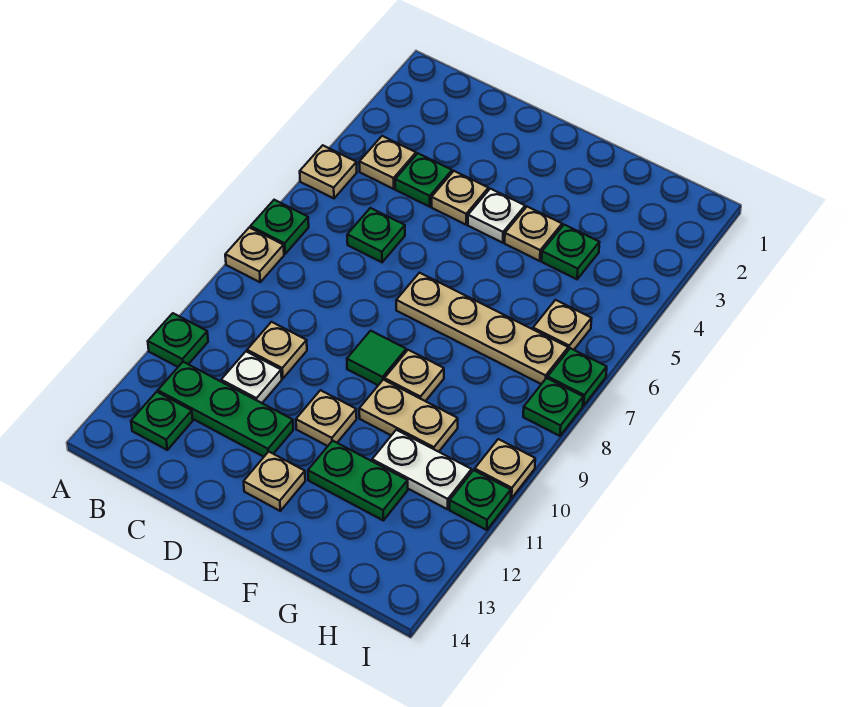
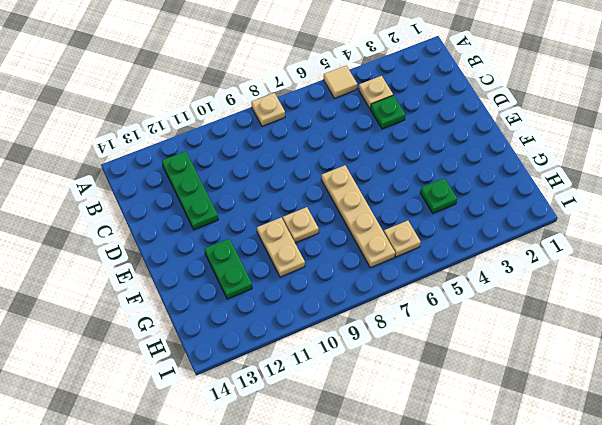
tan tile A5 level 1 -> tan plate A5 level 1
none -> green plate A7 level 1
none -> green plate A11 level 1
none -> green plate B13 level 1

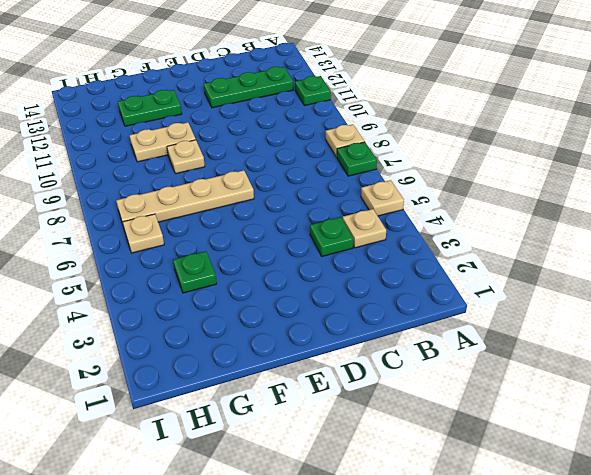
none -> green plate B13 level 1
none -> green plate C6 level 1
none -> tan plate C10 level 1

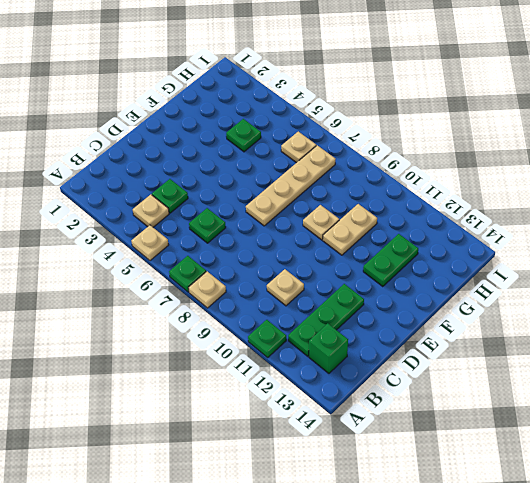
green brick B13 level 1 -> green plate B13 level 1
none -> white plate C11 level 1
none -> tan plate D4 level 1
none -> white plate E4 level 1

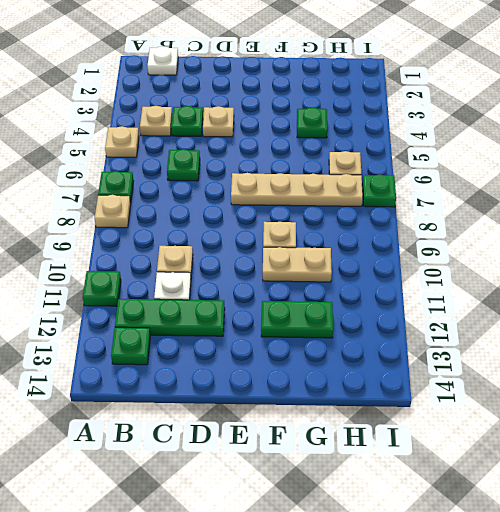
white plate B1 level 1 -> white plate E4 level 1
none -> green tile E9 level 1
none -> tan plate E11 level 1
none -> tan plate E13 level 1

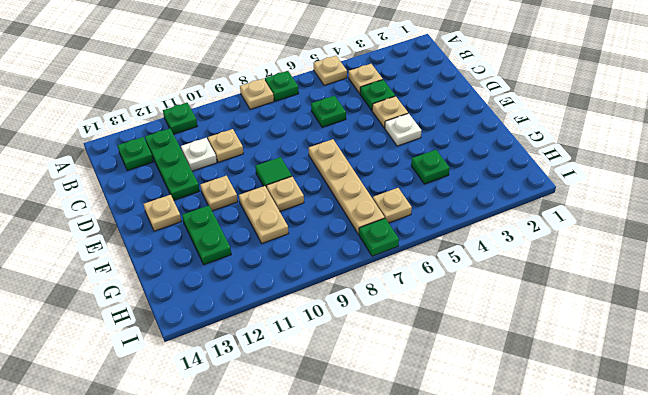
none -> tan plate F4 level 1
none -> white plate G11:H11 level 1
none -> green plate I8 level 1

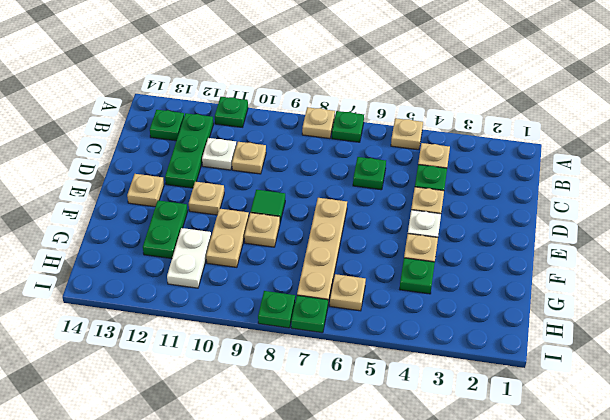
none -> tan plate I10 level 1
none -> green plate I11 level 1

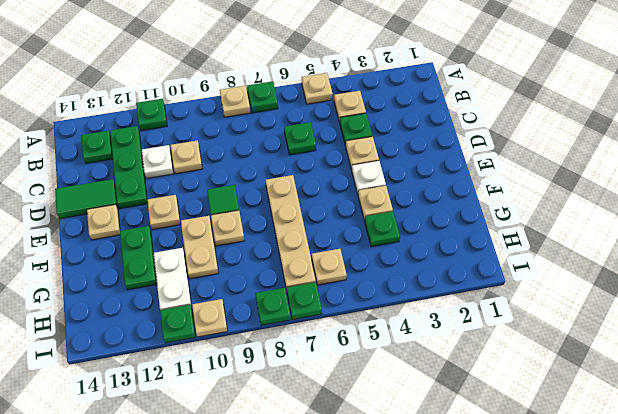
green tile D13:D14 level 1 -> none

